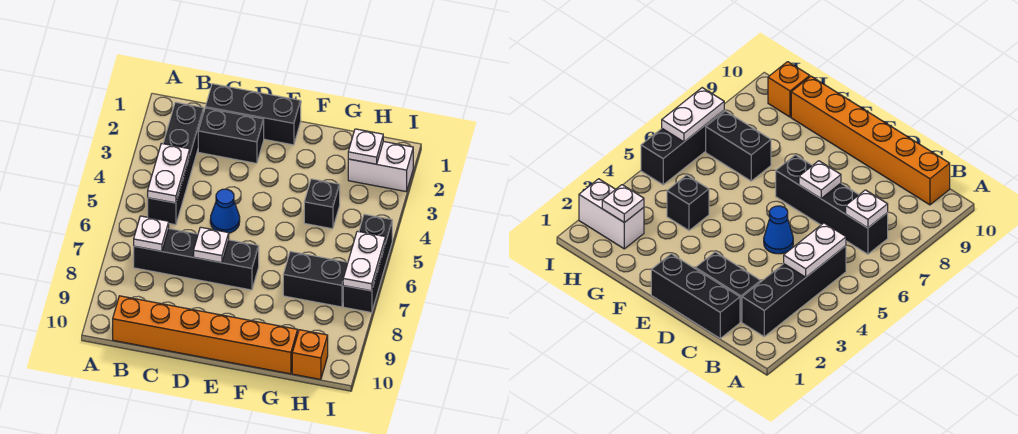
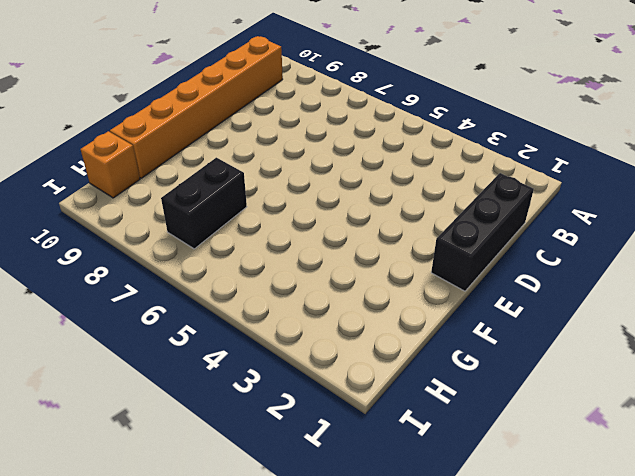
none -> black brick B2:B5 level 1
none -> black brick B7:E7 level 1
none -> black brick C2:D2 level 1

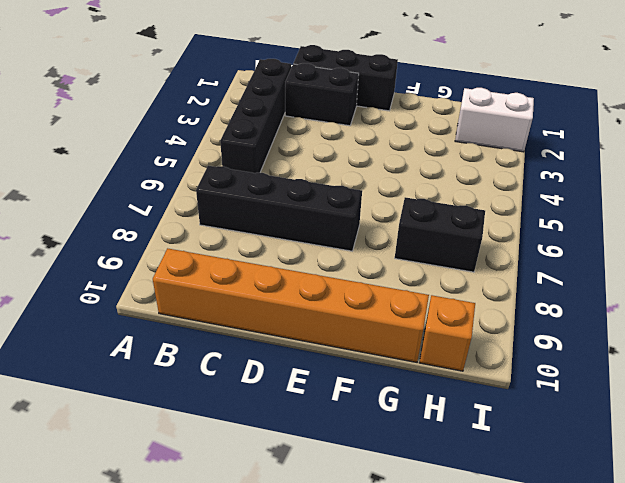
none -> blue cone D5 level 1
none -> black brick G4 level 1
none -> black brick I5:I7 level 1

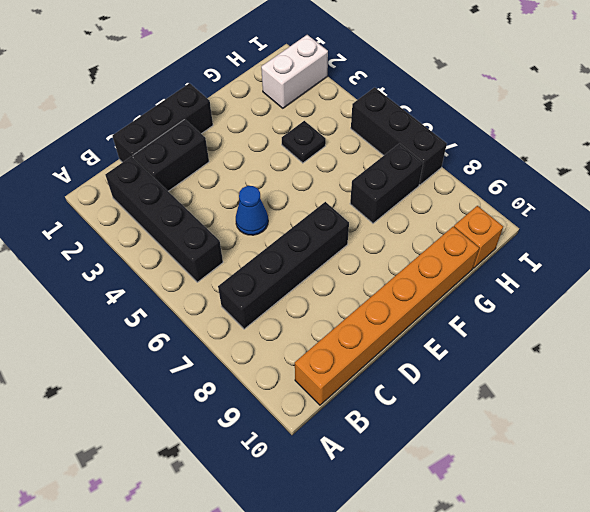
black plate G4 level 1 -> black brick G4 level 1
none -> white plate B4:B5 level 2
none -> white plate B7 level 2
none -> white plate D7 level 2

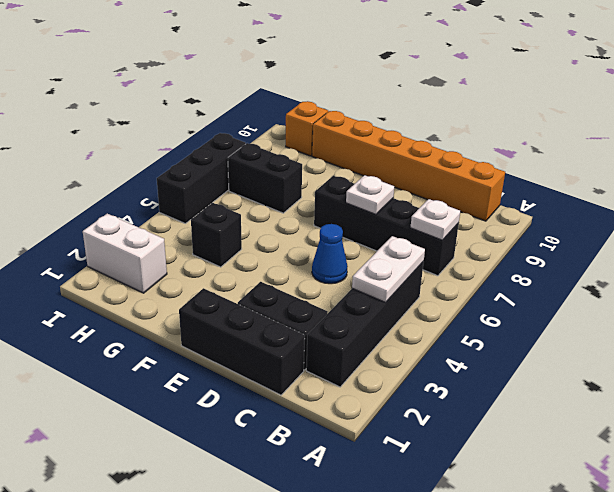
none -> white plate H2 level 2
none -> white plate I6:I7 level 2

